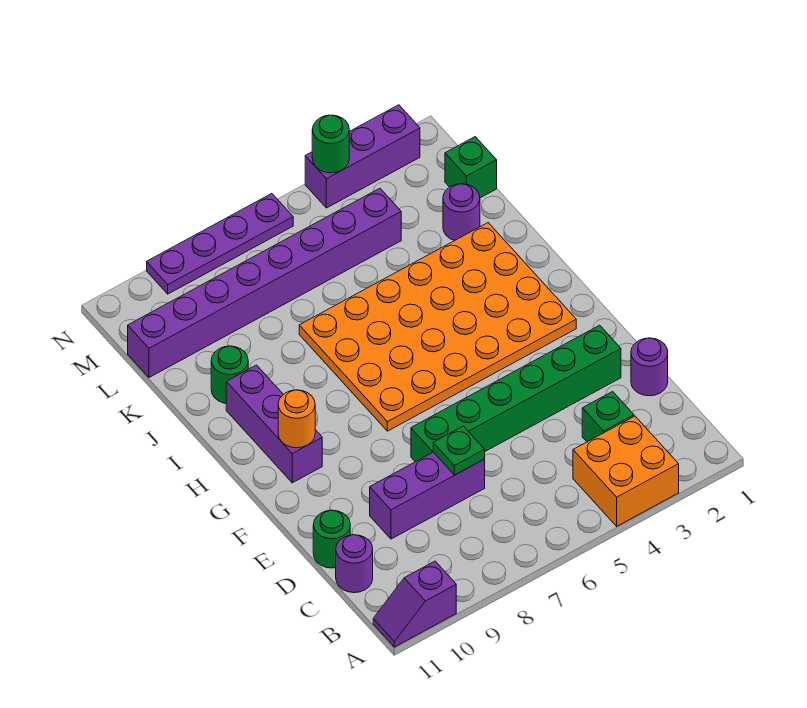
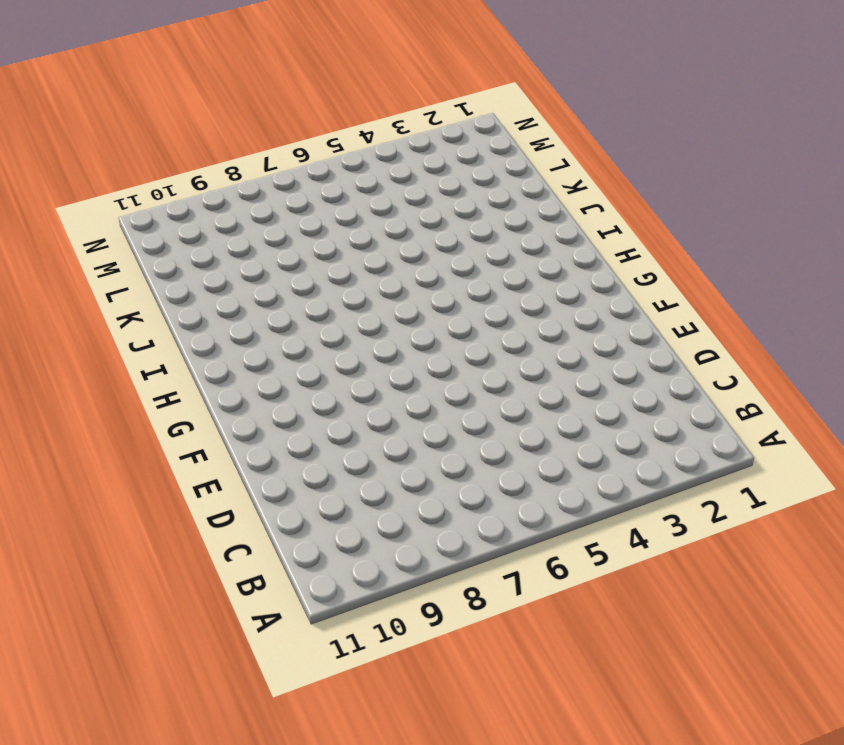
none -> orange brick A3:B4 level 1
none -> purple slope A10:A11 level 1 top 10
none -> green brick C3 level 1

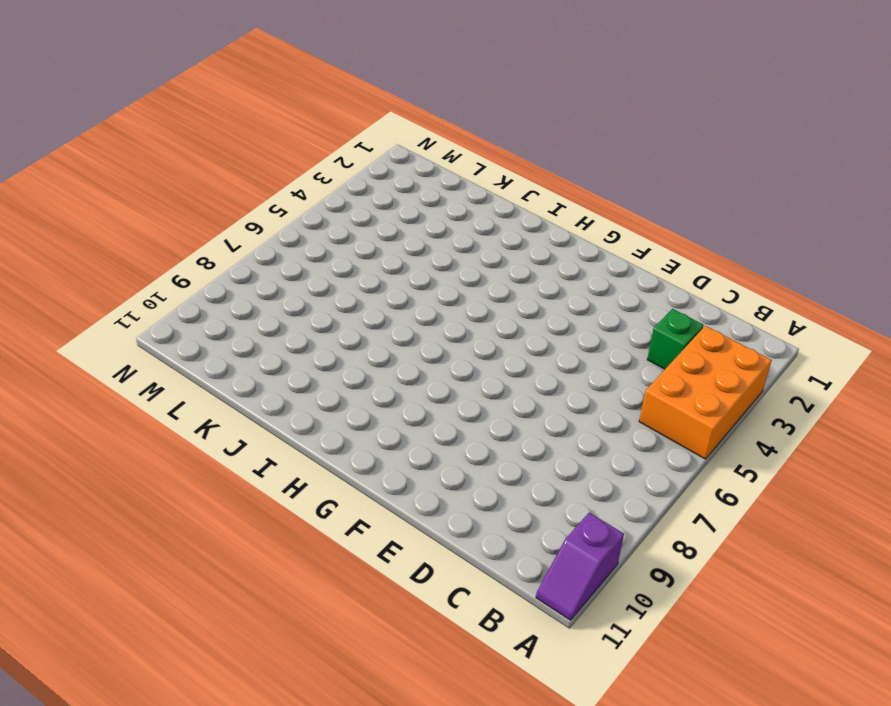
orange brick A3:B5 level 1 -> orange brick A3:B4 level 1
none -> purple round brick C11 level 1
none -> purple round brick D1 level 1
none -> purple brick D7:D9 level 1

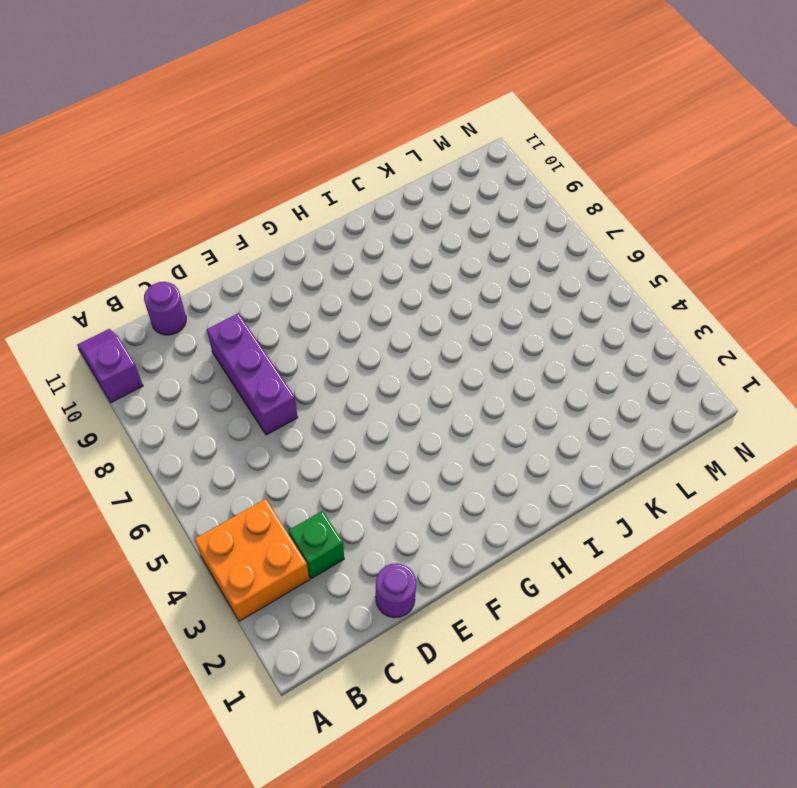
none -> green round brick D11 level 1
none -> green brick E2:E7 level 1
none -> orange plate G2:J7 level 1

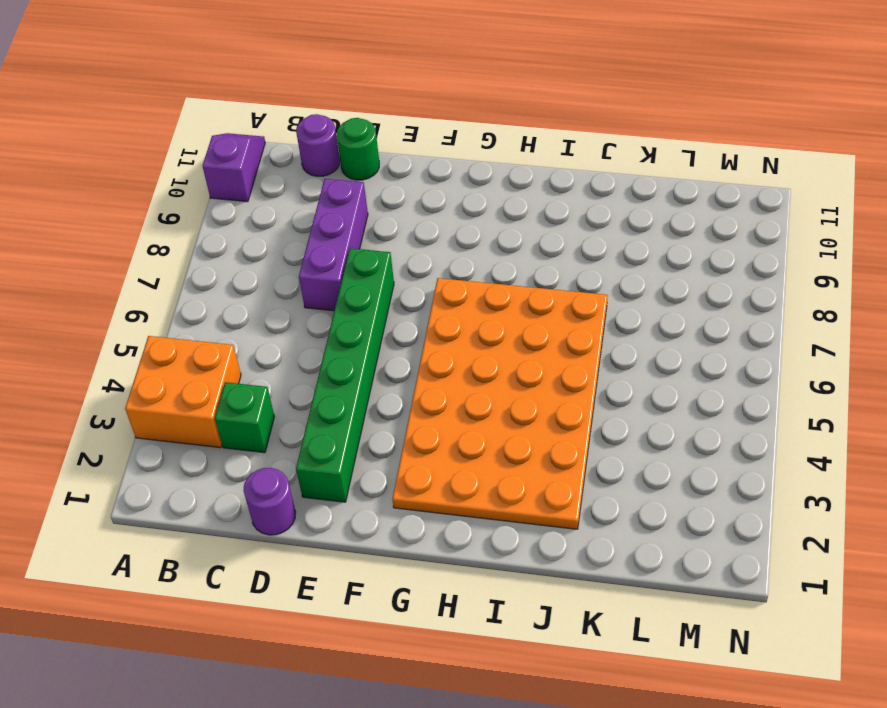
none -> purple brick G10:I10 level 1
none -> green round brick J10 level 1
none -> purple round brick K2 level 1

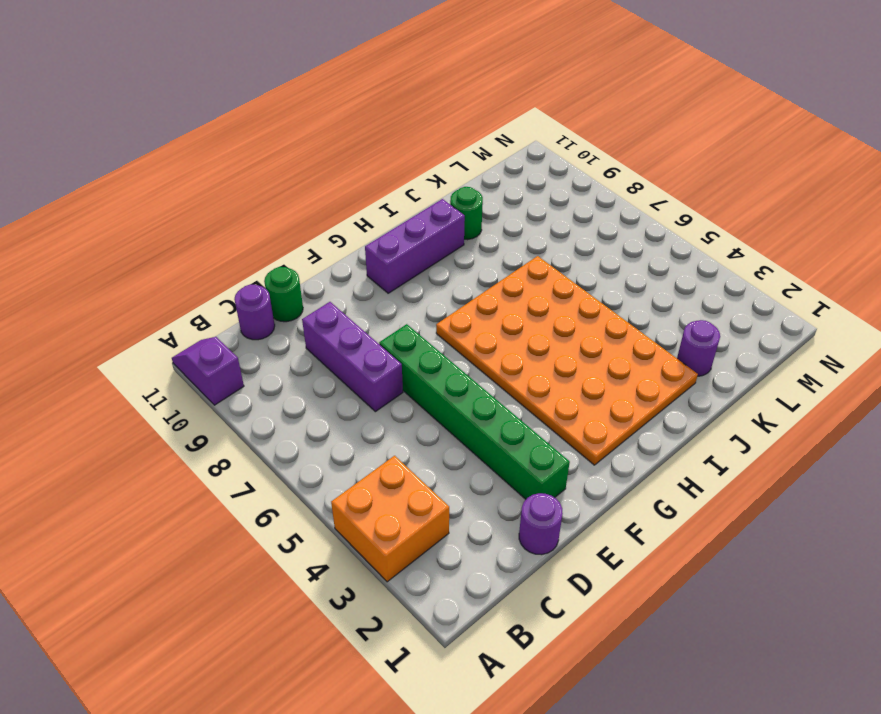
none -> green brick C3 level 1
none -> green brick L1 level 1
none -> purple brick L4:L11 level 1

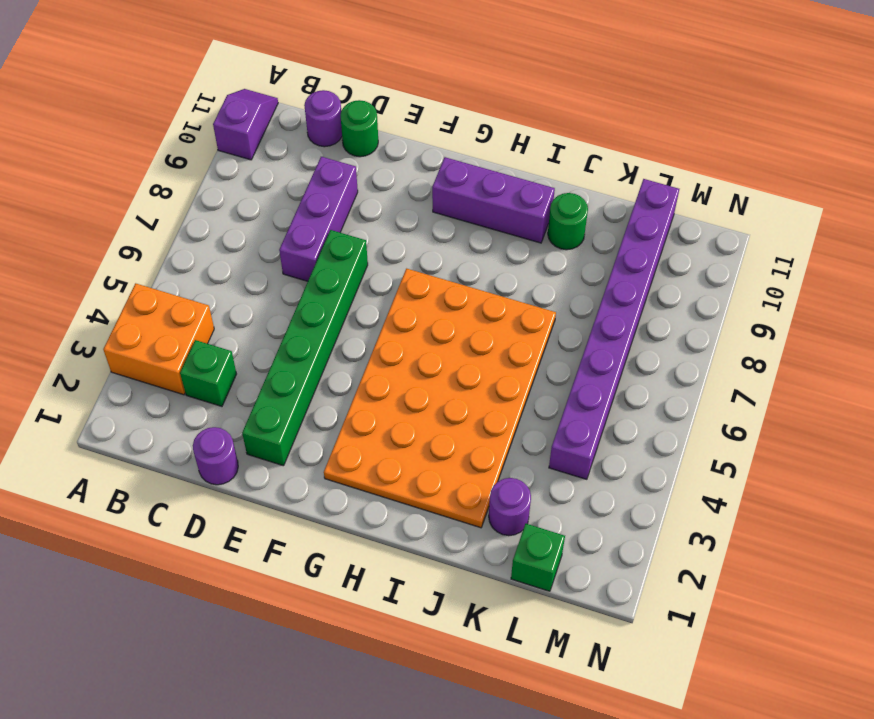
none -> purple brick N2:N4 level 1
none -> purple plate N6:N9 level 1
none -> green plate D7 level 2

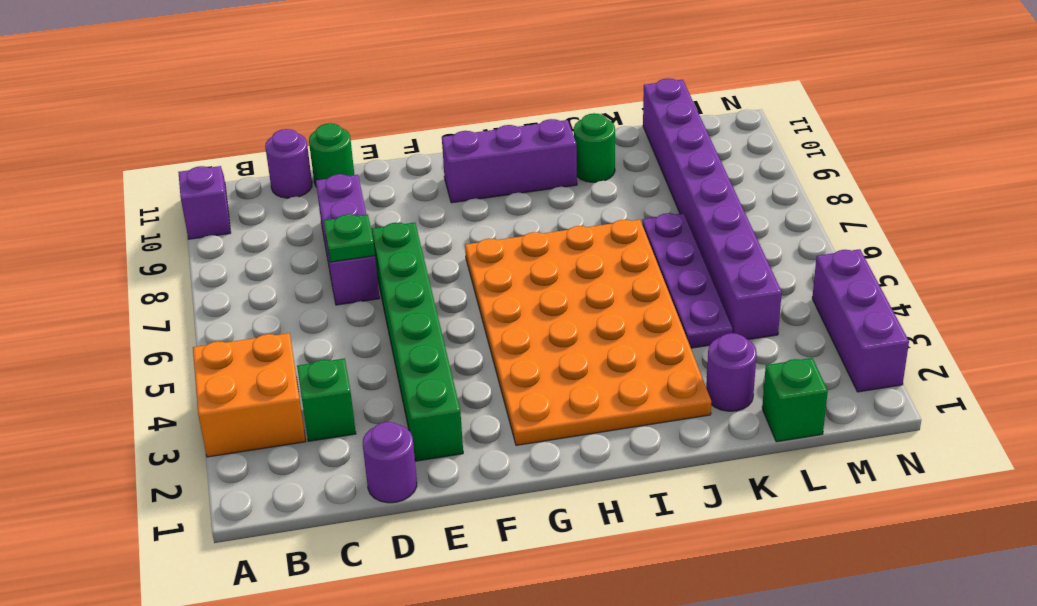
purple plate K4:K7 level 1 -> purple plate N6:N9 level 1
none -> orange round brick G10 level 2
none -> green round brick N4 level 2

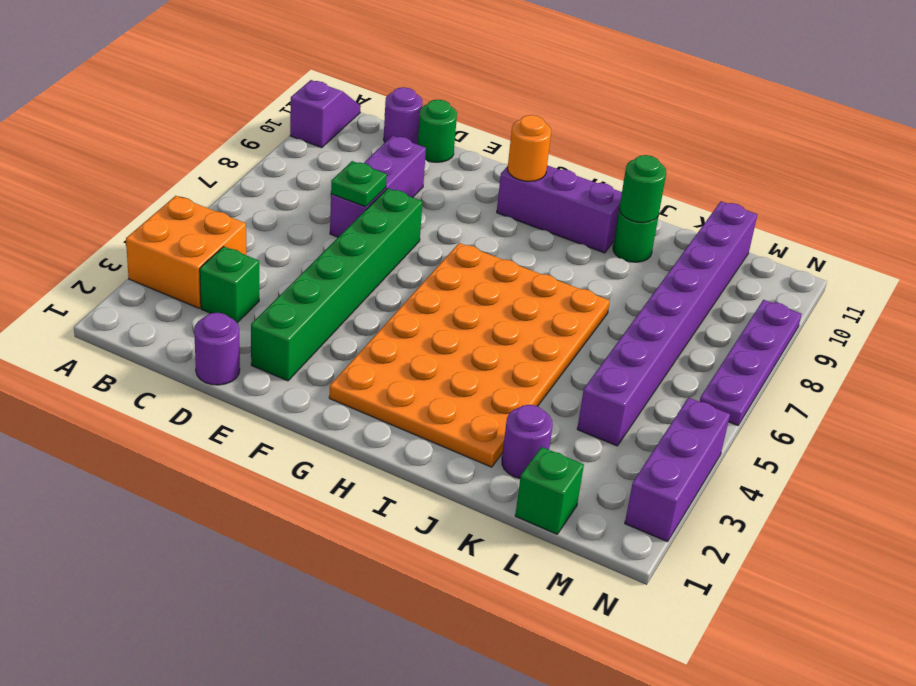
green round brick J10 level 2 -> green round brick N4 level 2

